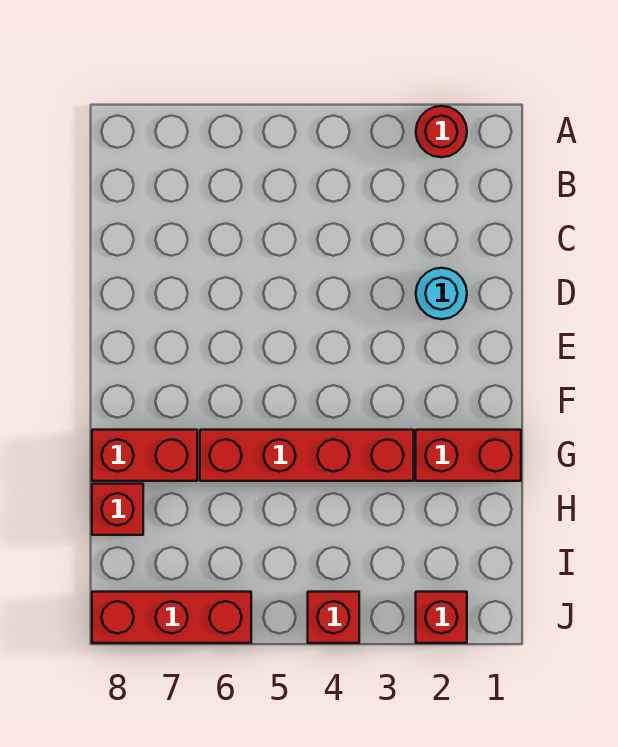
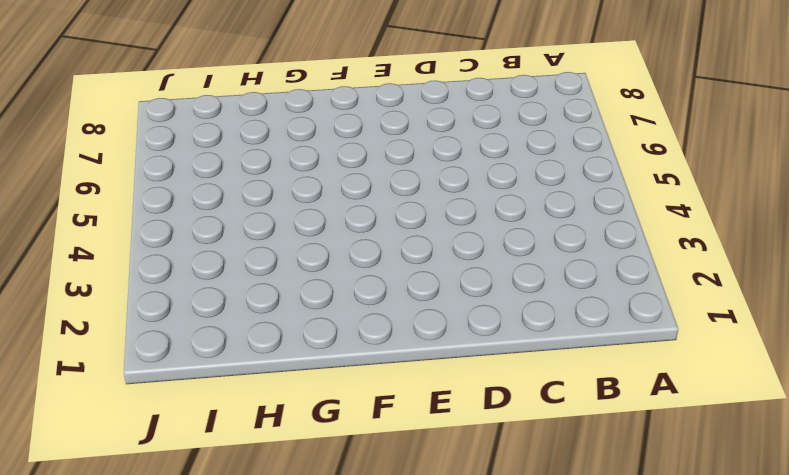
none -> red round brick A2 level 1
none -> cyan round brick D2 level 1

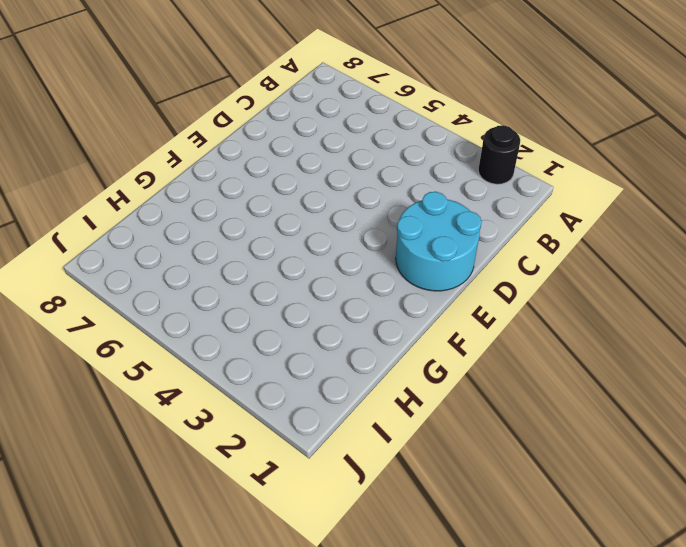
black round brick A2 level 1 -> red round brick A2 level 1
cyan round brick D1:E2 level 1 -> cyan round brick D2 level 1
none -> red brick G1:G2 level 1
none -> red brick G3:G6 level 1

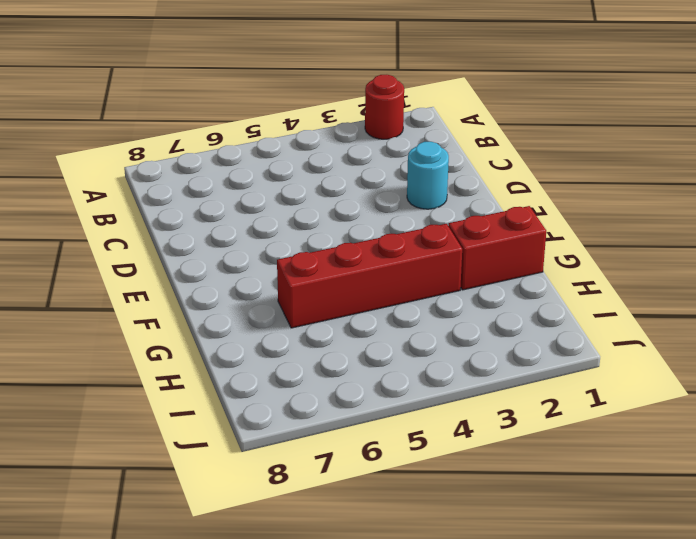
none -> red brick G7:G8 level 1
none -> red brick H8 level 1

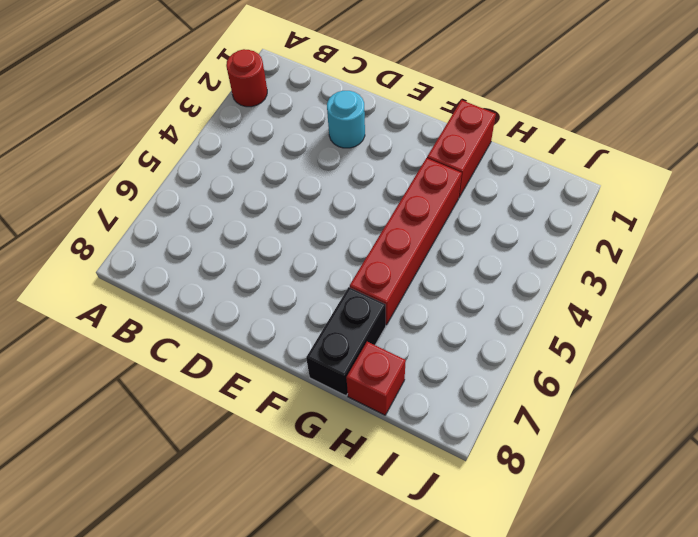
black brick G7:G8 level 1 -> red brick G7:G8 level 1
none -> red brick J2 level 1
none -> red brick J4 level 1

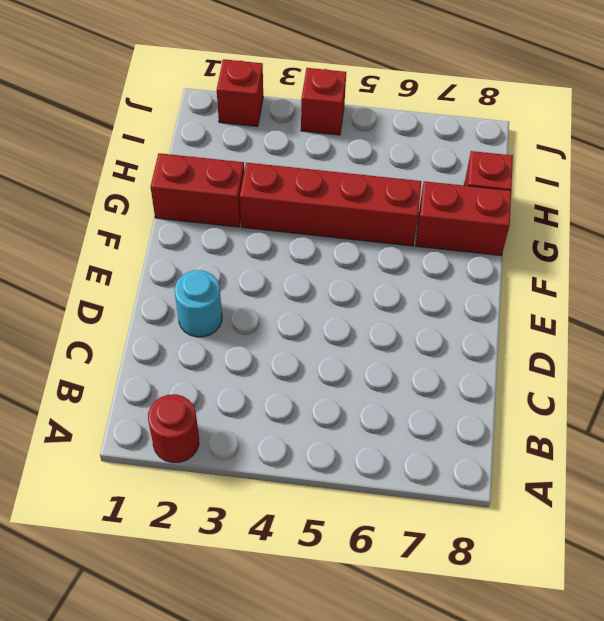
none -> red brick J6:J8 level 1

